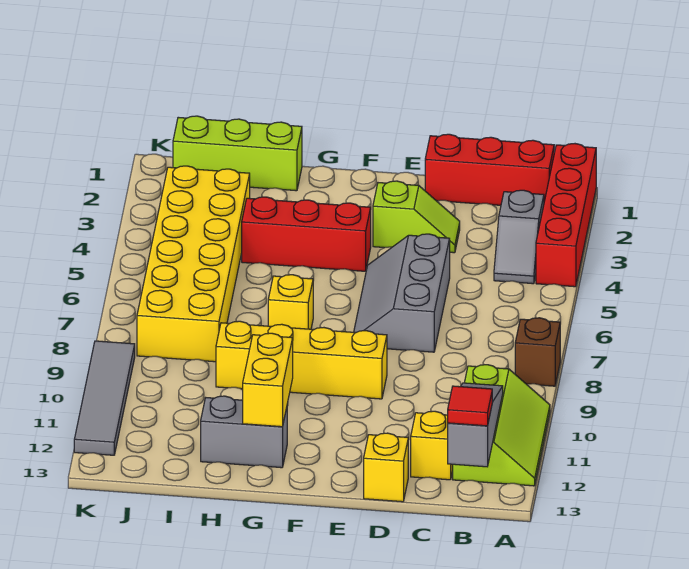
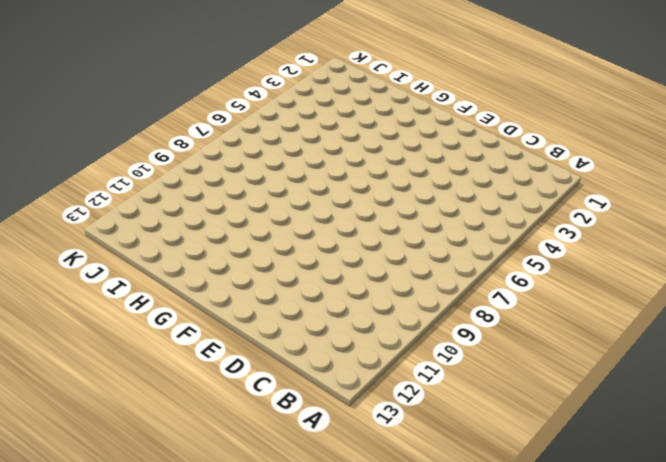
none -> red brick A1:A4 level 1
none -> brown brick A8 level 1
none -> lime slope A10:B12 level 1 top B

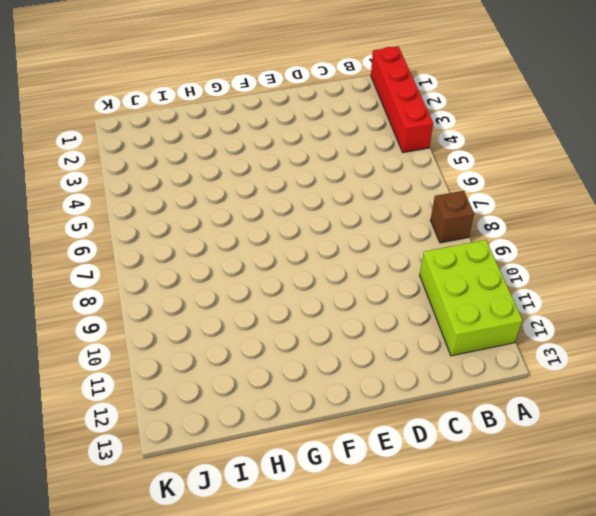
lime brick A10:B12 level 1 -> lime slope A10:B12 level 1 top B
none -> red brick B1:D1 level 1
none -> grey slope B3:B4 level 1 top 3
none -> yellow brick C12 level 1

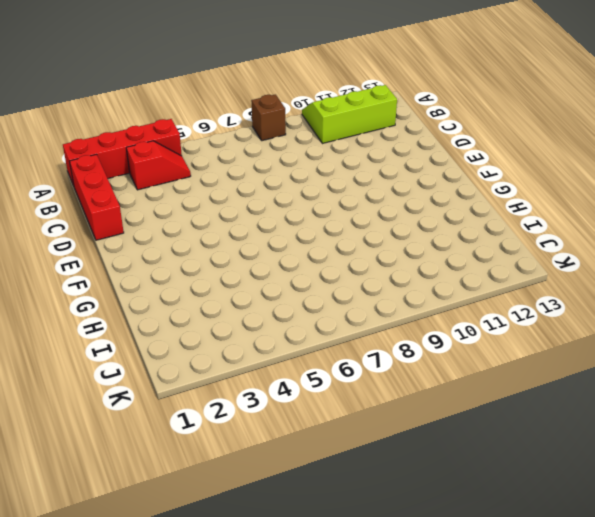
red slope B3:B4 level 1 top 3 -> grey slope B3:B4 level 1 top 3
none -> yellow brick C12 level 1
none -> lime slope D3:E3 level 1 top E
none -> grey slope D5:E7 level 1 top D

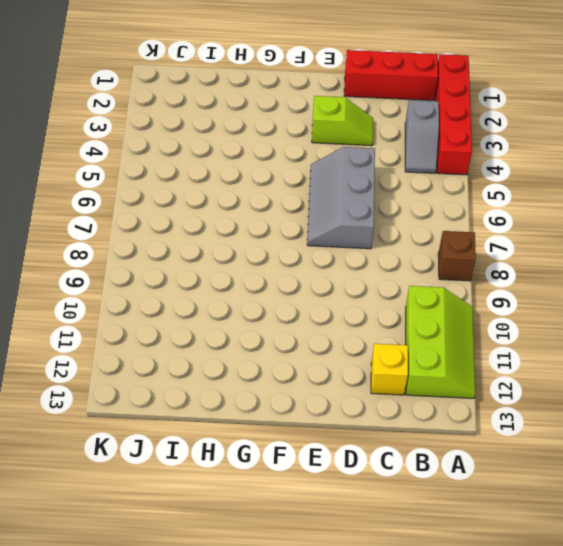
none -> yellow brick D13 level 1
none -> yellow brick E9:H9 level 1
none -> red brick F4:H4 level 1

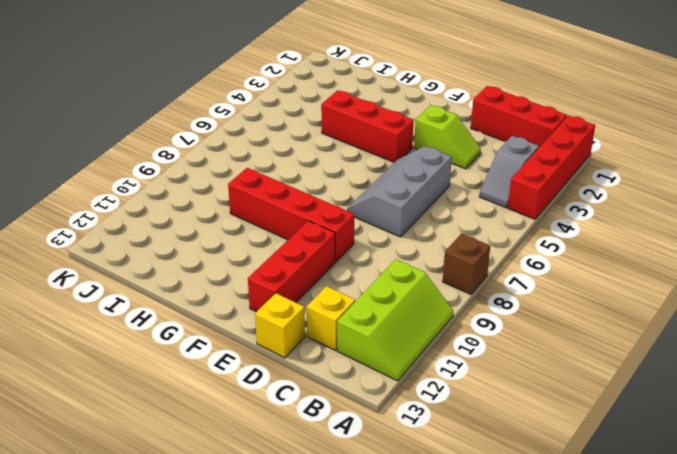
red brick E9:H9 level 1 -> yellow brick E9:H9 level 1
red brick E10:E12 level 1 -> none
none -> yellow brick G7 level 1
none -> grey brick G12:H12 level 1
none -> lime brick H1:J1 level 1

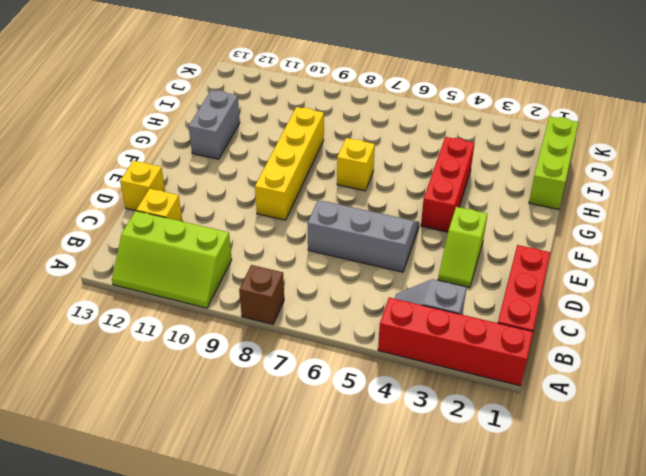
none -> yellow brick I3:J8 level 1
none -> grey tile K9:K12 level 1
none -> grey slope B11:B13 level 2 top 13

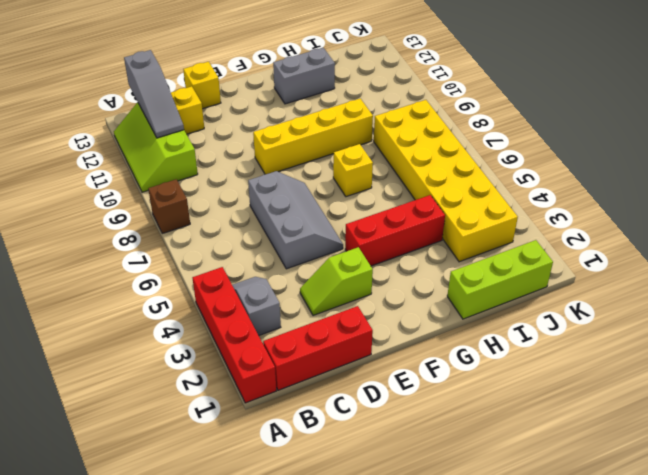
none -> grey tile K9:K12 level 1
none -> yellow brick G11:G12 level 2
none -> red tile B13 level 3

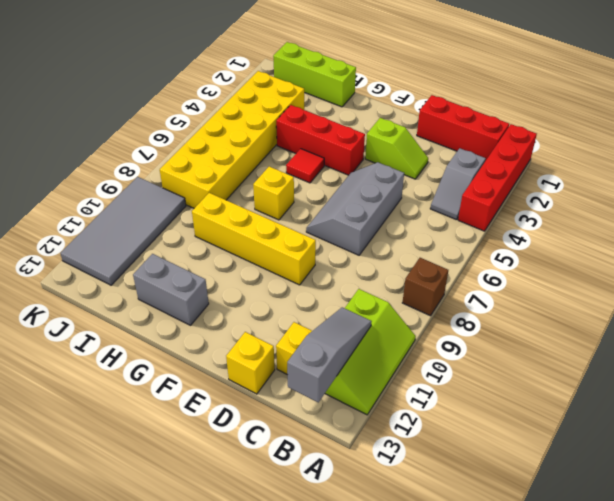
red tile G5 level 1 -> red tile B13 level 3
grey tile J9:K12 level 1 -> grey tile K9:K12 level 1
none -> yellow brick G11:G12 level 2

